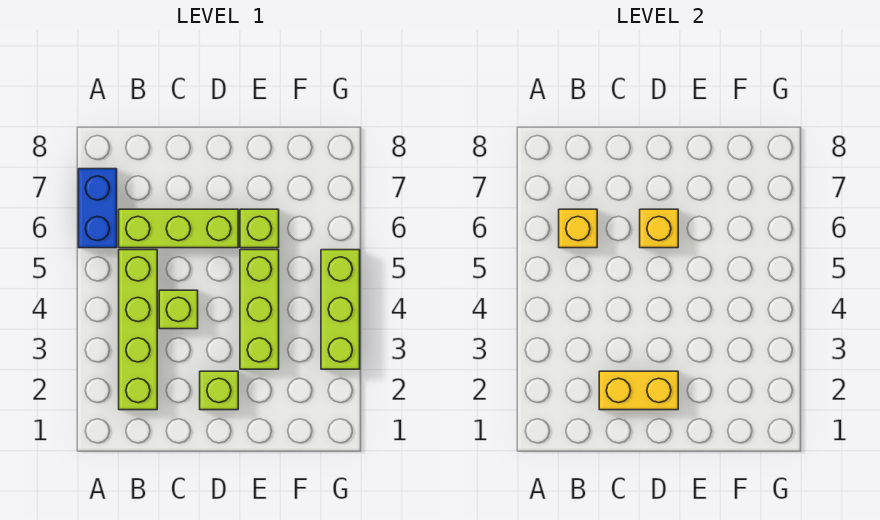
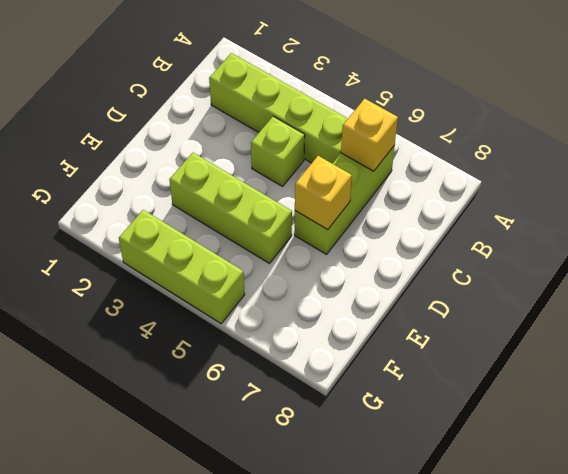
none -> blue brick A6:A7 level 1
none -> lime brick D2 level 1

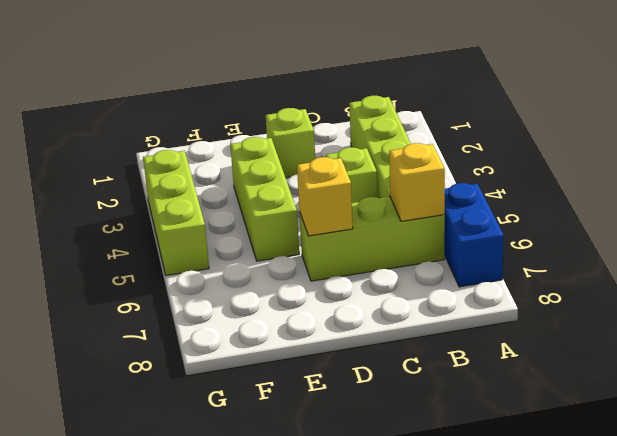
none -> lime brick E6 level 1
none -> yellow brick C2:D2 level 2

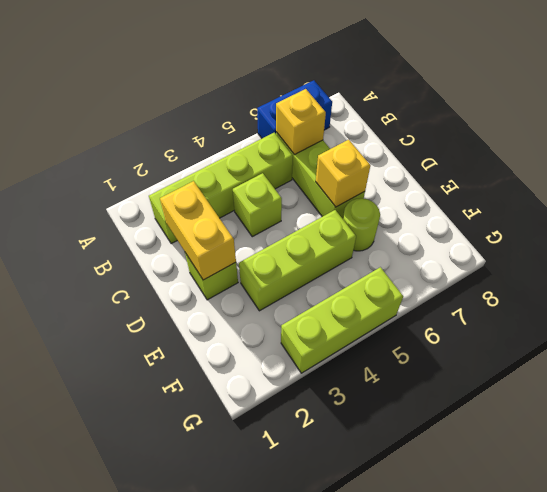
lime round brick E6 level 1 -> lime brick E6 level 1

